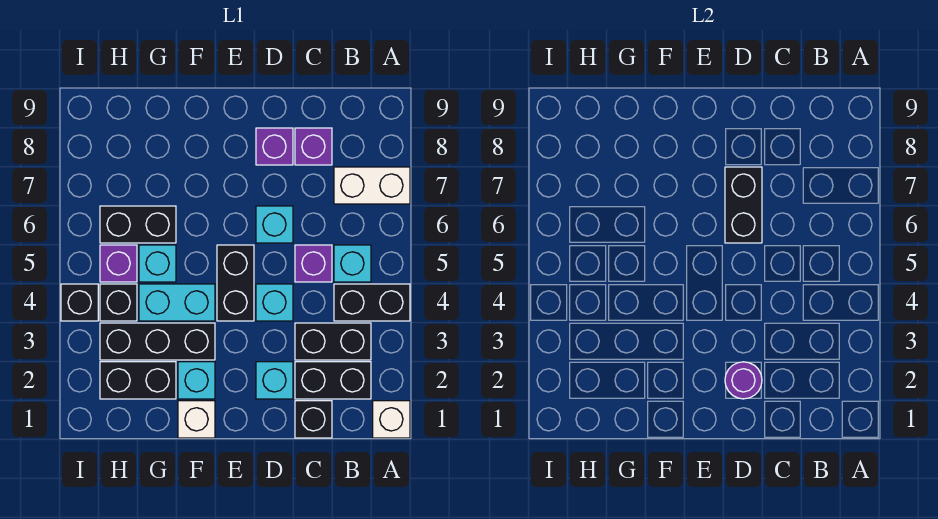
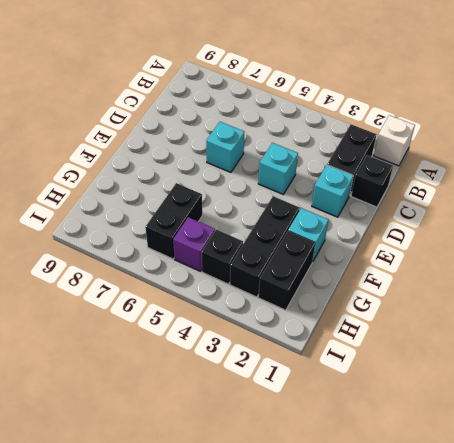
none -> black brick A4:B4 level 1
none -> white brick A7:B7 level 1
none -> black brick B3:C3 level 1

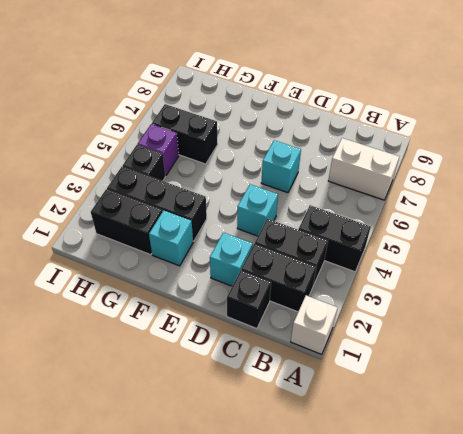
none -> cyan brick B5 level 1
none -> purple brick C5 level 1
none -> purple brick C8 level 1

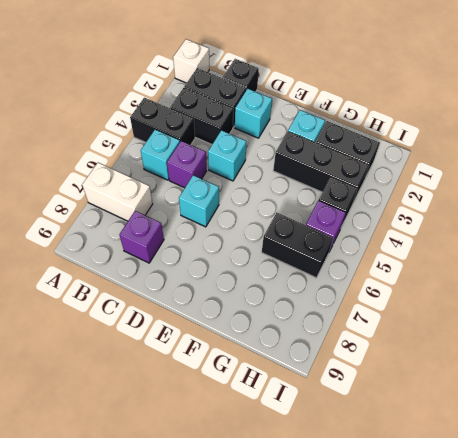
none -> purple brick D8 level 1
none -> black brick E4:E5 level 1
none -> white brick F1 level 1

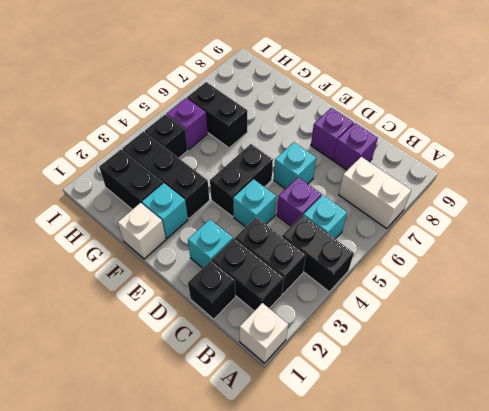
none -> cyan brick F4:G4 level 1
none -> cyan brick G5 level 1
none -> black brick I4 level 1

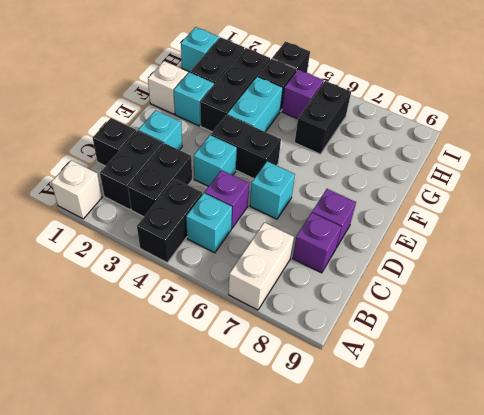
cyan brick H1 level 1 -> cyan brick G5 level 1
none -> purple round brick D2 level 2
none -> black brick D6:D7 level 2

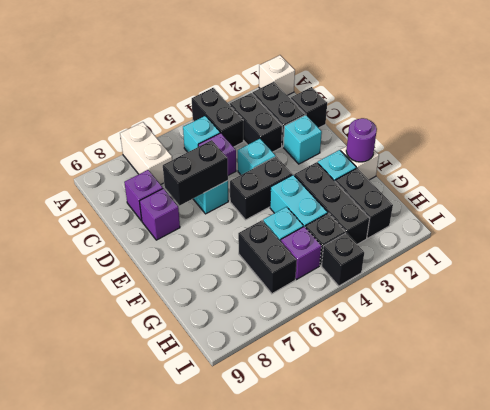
purple round brick F1 level 2 -> purple round brick D2 level 2

